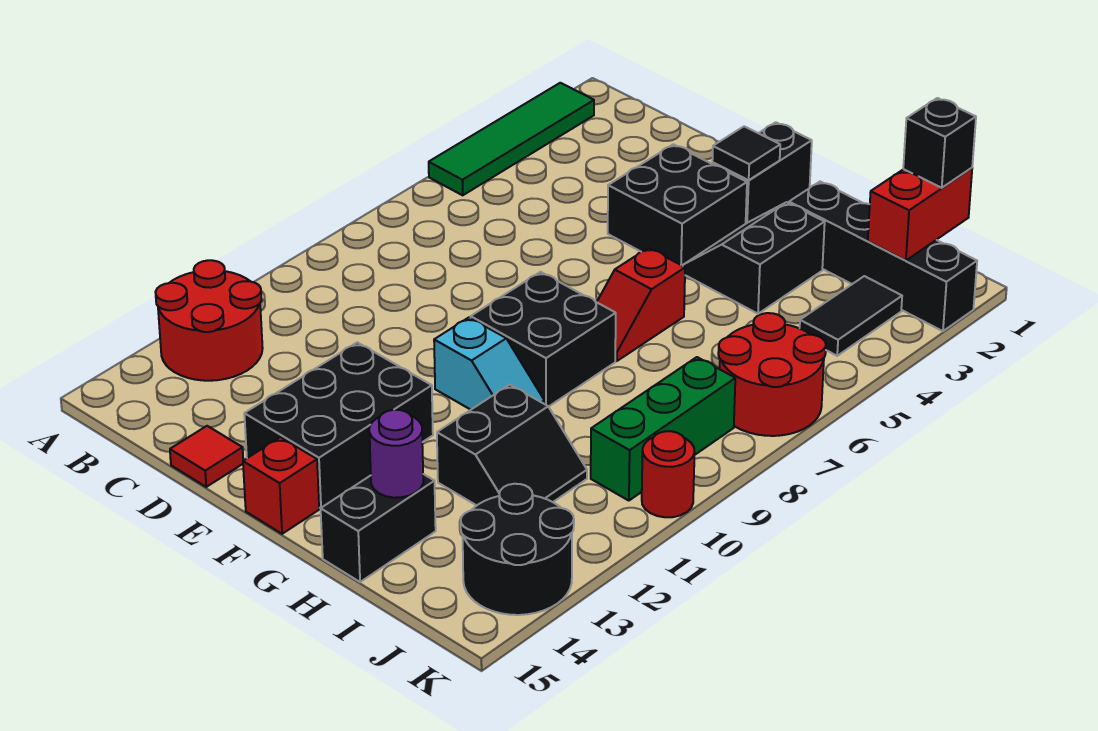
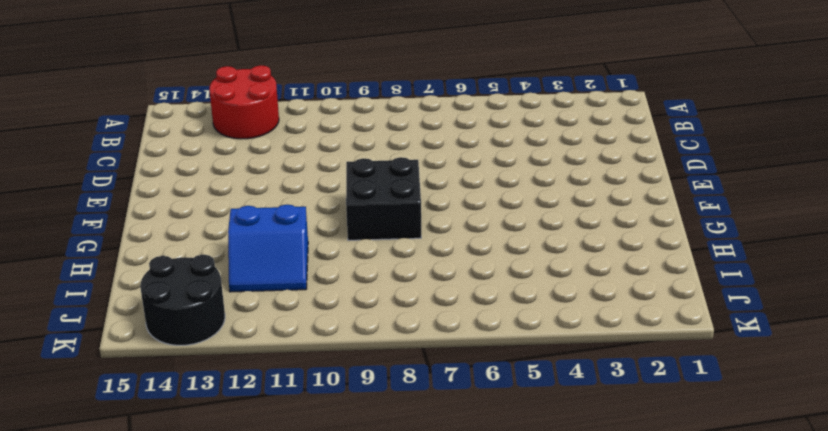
blue slope H11:I12 level 1 top H -> black slope H11:I12 level 1 top H
none -> green tile A2:A5 level 1
none -> red tile D15 level 1
none -> black brick E3:F4 level 1

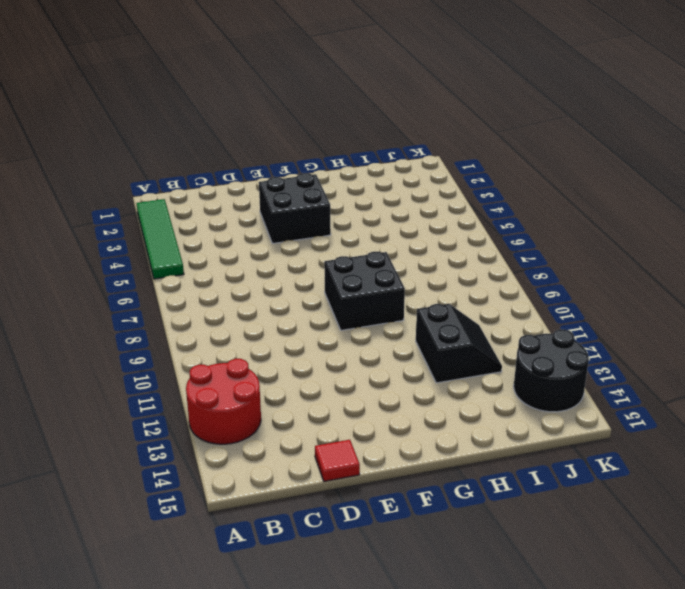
none -> black brick E12:F14 level 1
none -> black brick F1:F2 level 1
none -> cyan slope F10:G10 level 1 top F

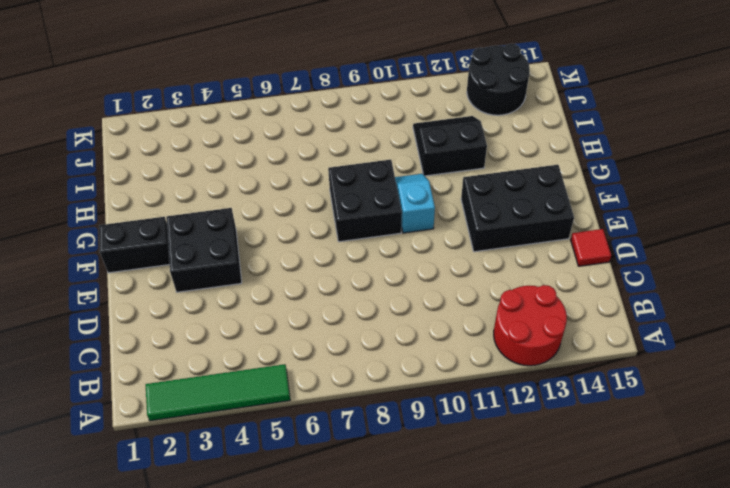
none -> red brick F15 level 1
none -> black slope G3:H4 level 1 top H
none -> red slope G6:G7 level 1 top 6

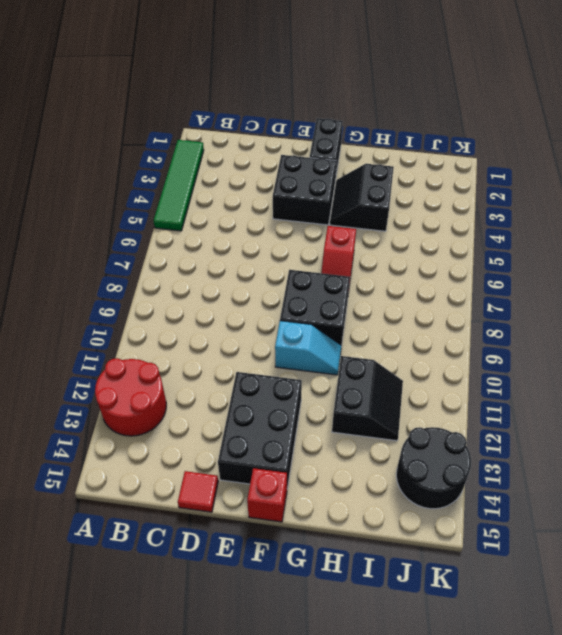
none -> black brick H2:K2 level 1
none -> black brick H14:H15 level 1
none -> black tile J3:J4 level 1

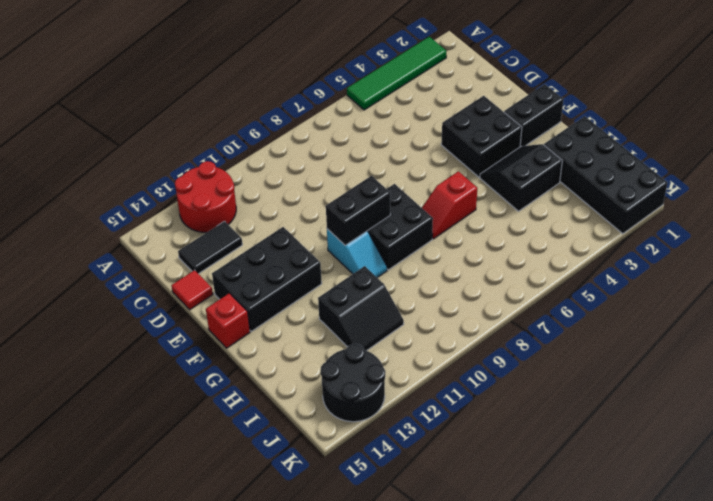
black tile C13:C14 level 1 -> black tile J3:J4 level 1
black brick F9:F10 level 2 -> black brick H14:H15 level 1
black brick H1:K2 level 1 -> black brick H2:K2 level 1
none -> red round brick J6:K7 level 1
none -> green brick J8:J10 level 1
none -> red round brick K10 level 1

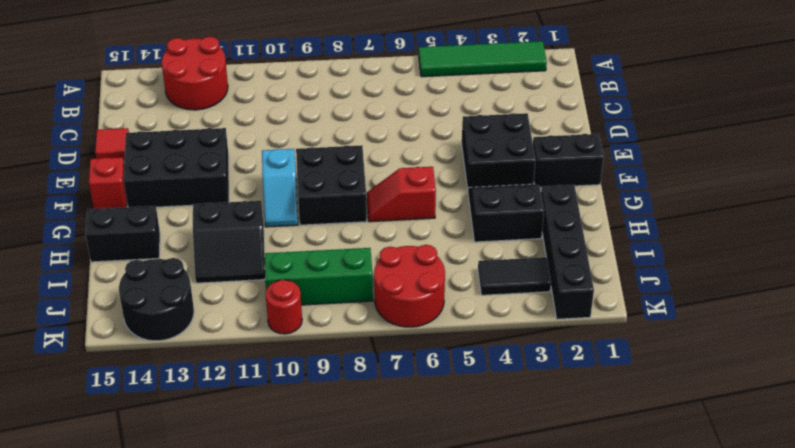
none -> black tile F2 level 2
none -> purple round brick H14 level 2
none -> red brick J1:J2 level 2

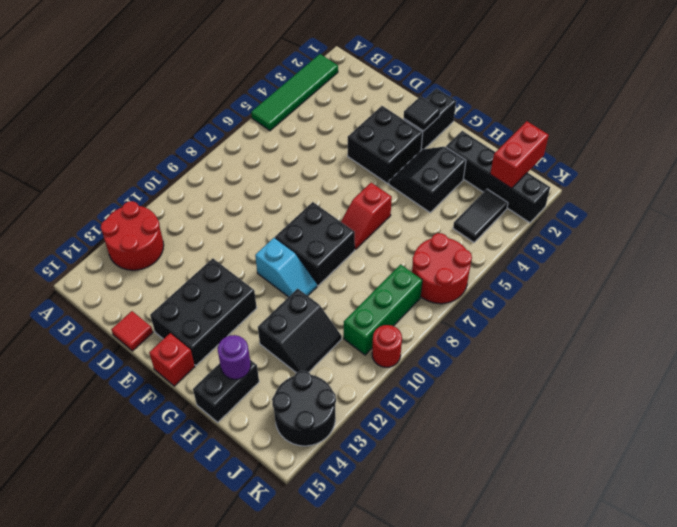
none -> black brick J1 level 3

